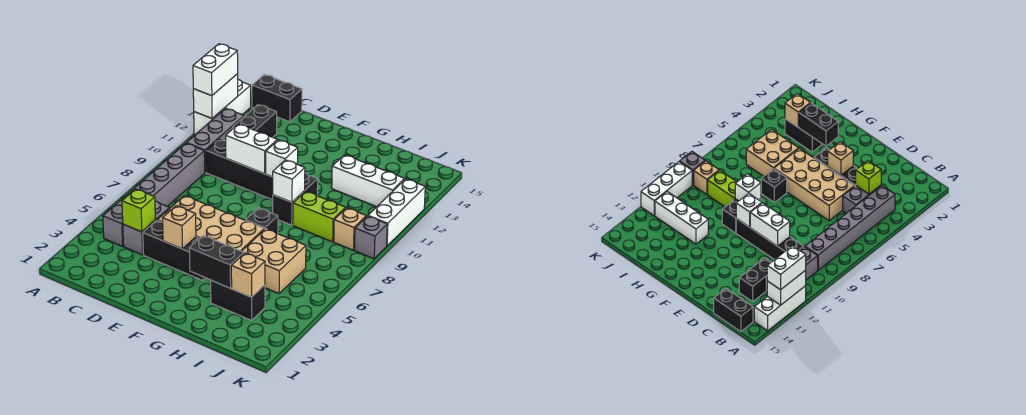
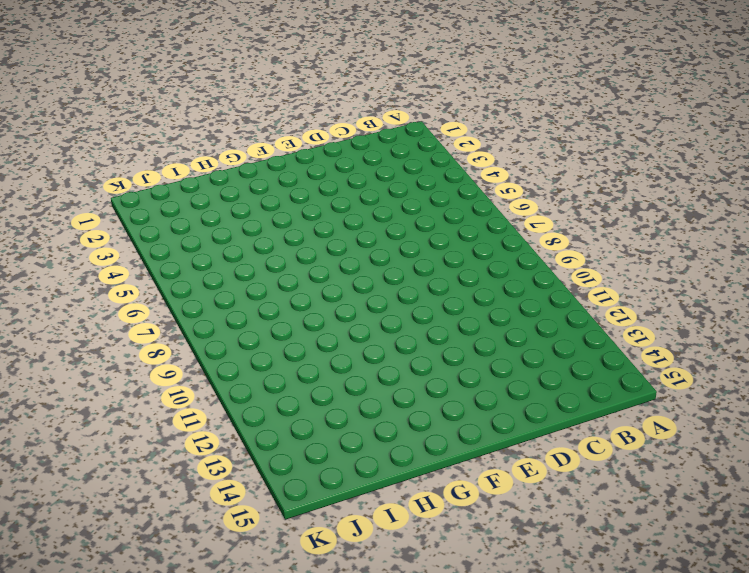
none -> white brick A12:A14 level 1
none -> grey brick B4:B9 level 1
none -> grey brick B10:B12 level 1

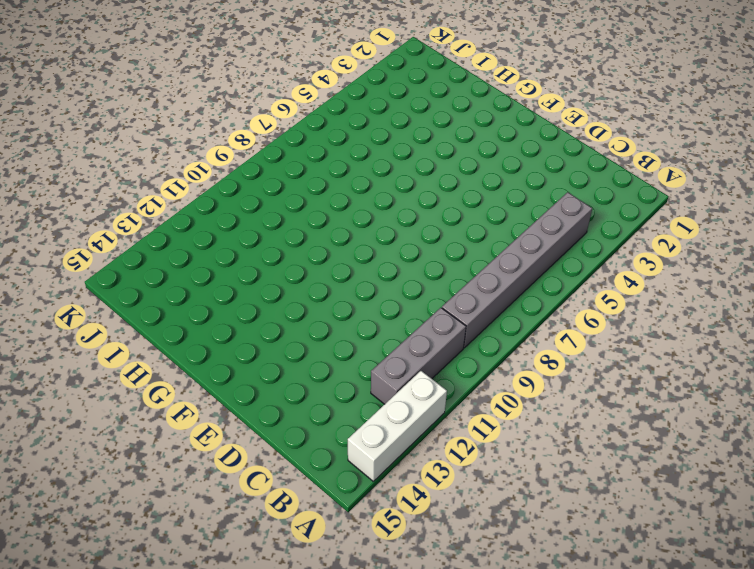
none -> black brick B15:C15 level 1
none -> grey brick C4:C5 level 1
none -> black brick C10:F10 level 1

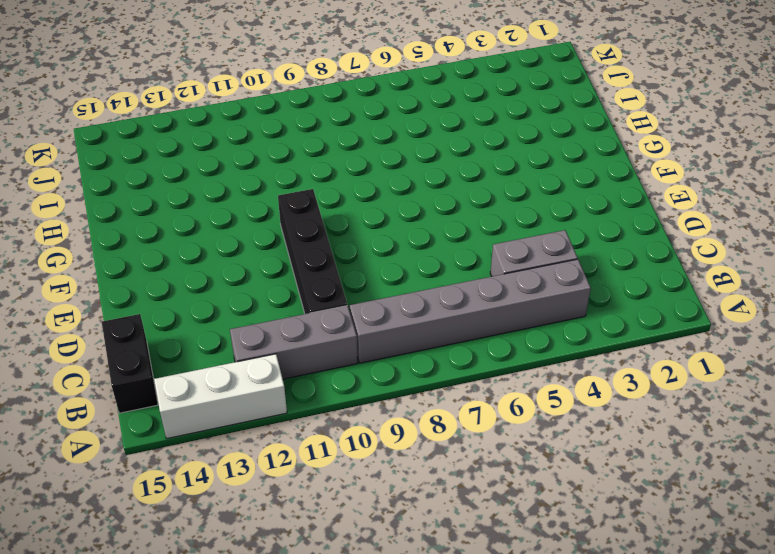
none -> black brick C12:C13 level 1
none -> black brick D4:F4 level 1
none -> tan brick D5:G6 level 1

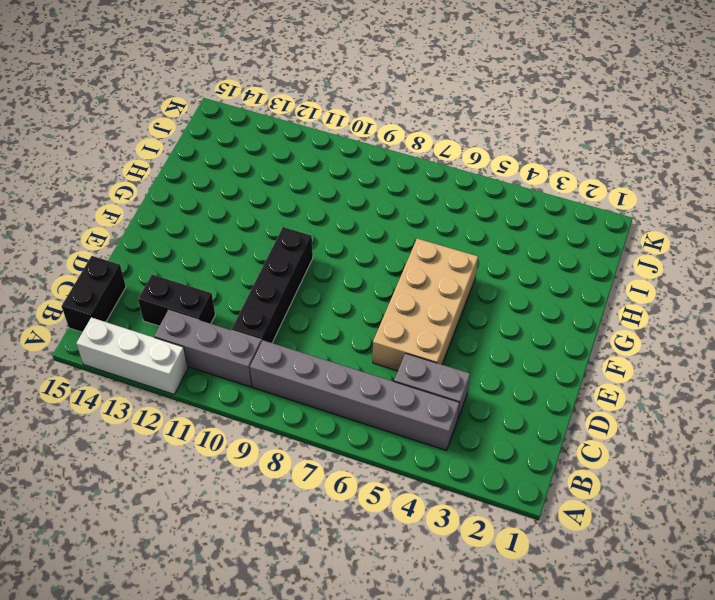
none -> black brick D4:F4 level 1
none -> black brick G7 level 1
none -> black brick G9:G10 level 1

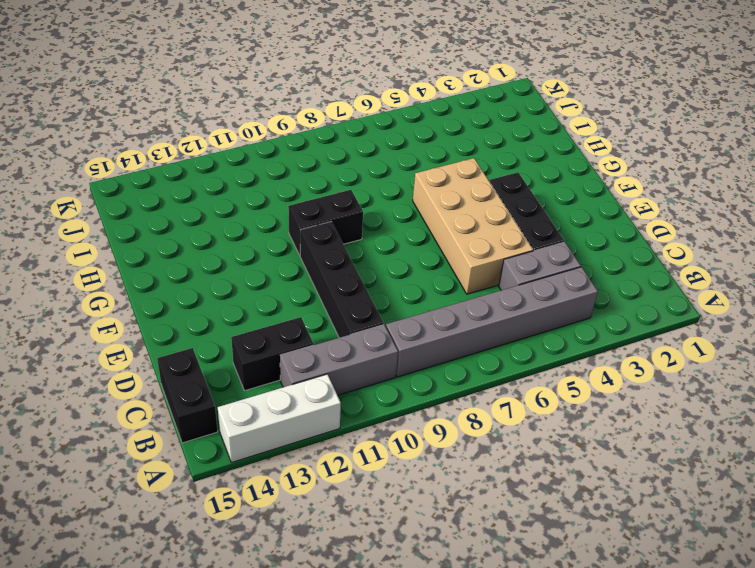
none -> black brick G7 level 1
none -> black brick H3:I3 level 1
none -> tan brick H5:I6 level 1

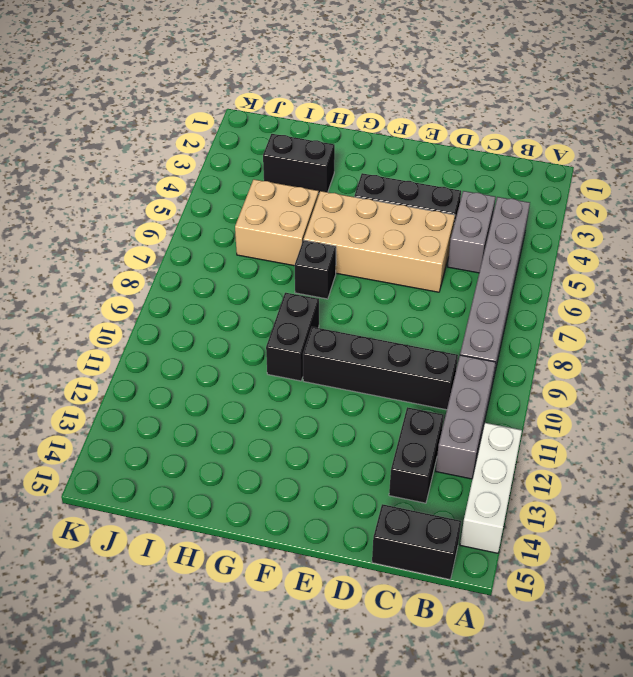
none -> lime brick H9:I9 level 1
none -> white brick H12:J12 level 1
none -> tan brick J9 level 1

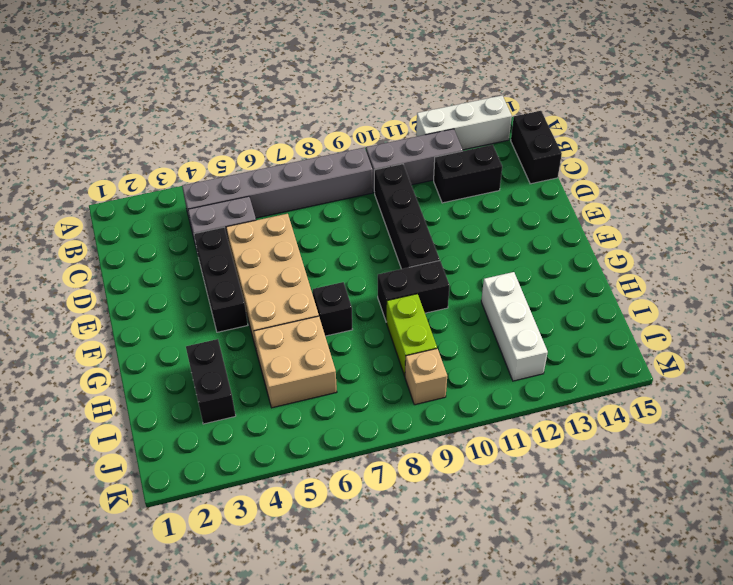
none -> grey brick K9 level 1
none -> white brick K10:K12 level 1
none -> white brick A12:A13 level 2

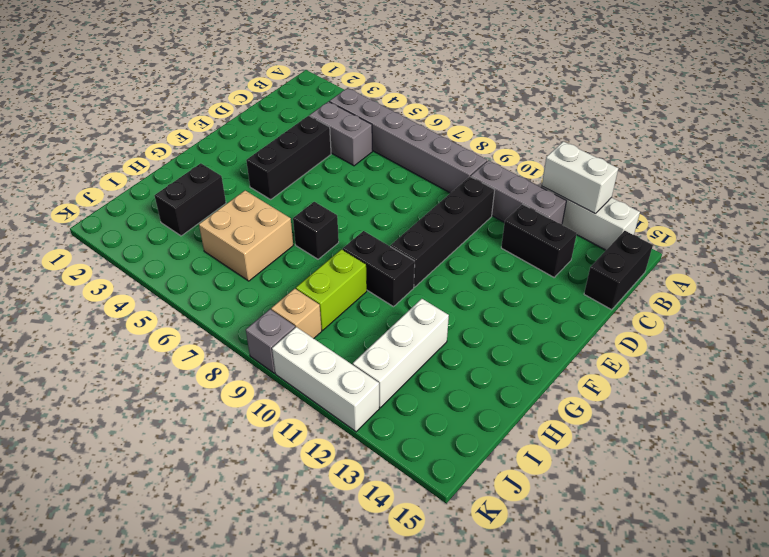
none -> tan brick D5:G6 level 1
none -> lime brick C4 level 2
none -> white brick D10:E10 level 2

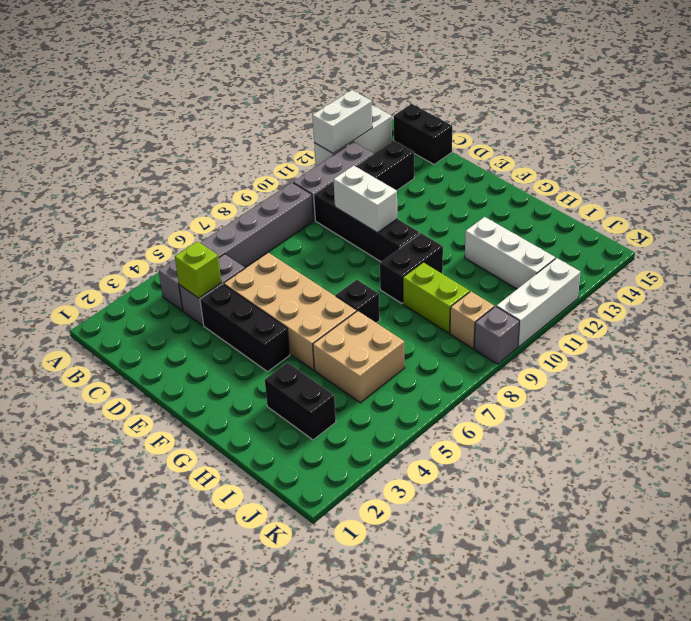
none -> tan brick E4 level 2
none -> white brick F10 level 2
none -> black brick G3:H3 level 2

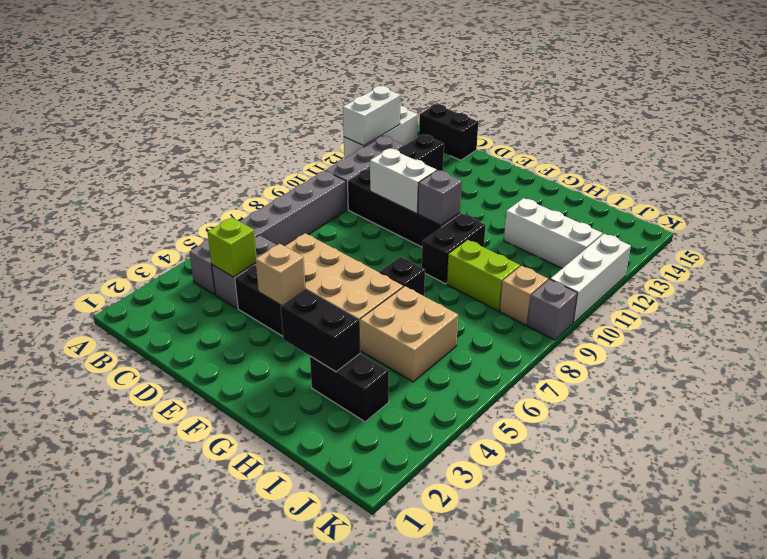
grey brick F10 level 2 -> white brick F10 level 2
none -> white brick G9 level 2
none -> tan brick I3 level 2
none -> white brick A12:A13 level 3

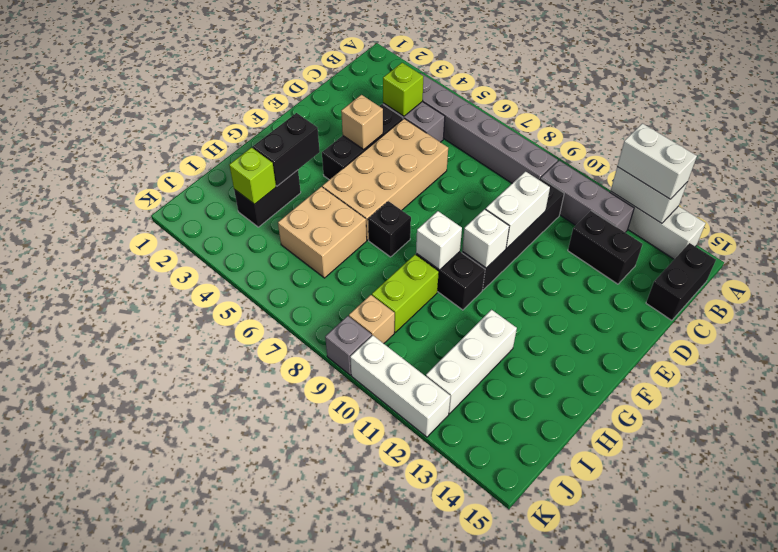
lime brick I3 level 2 -> tan brick I3 level 2

